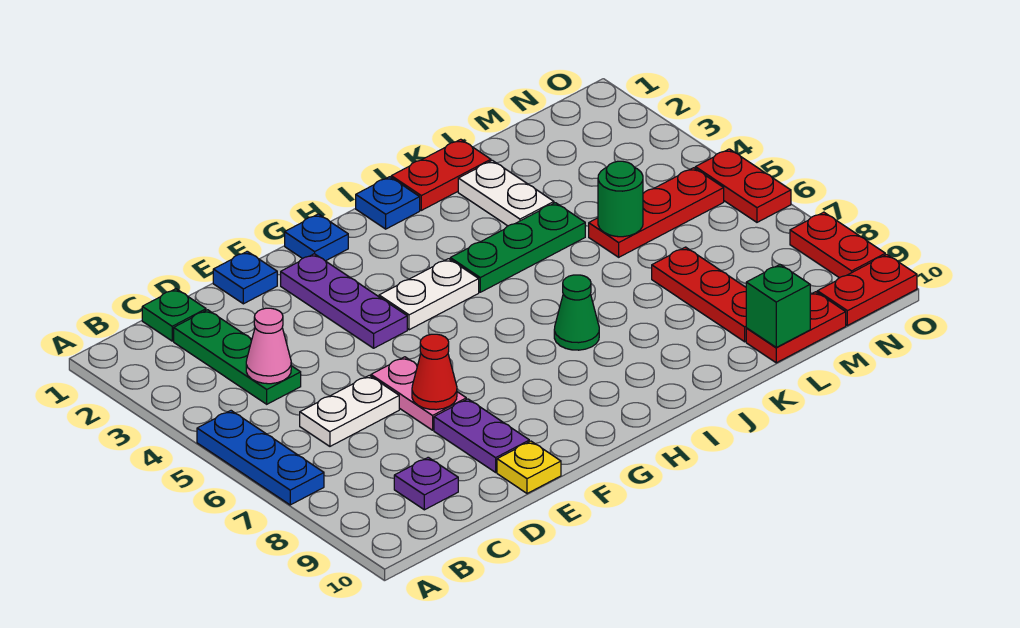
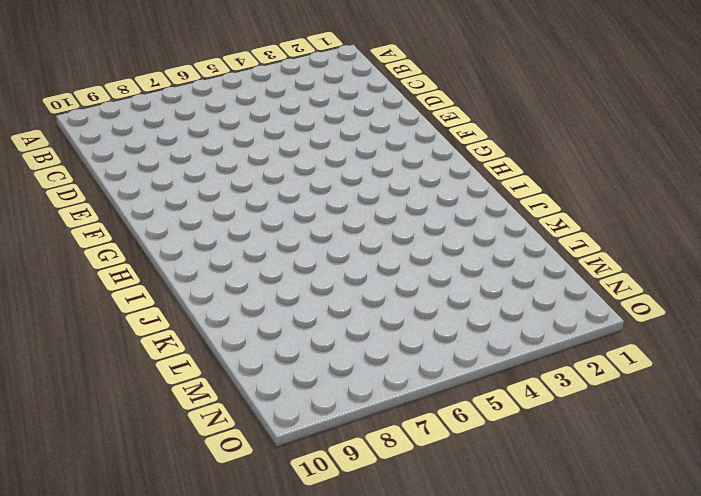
none -> blue plate A5:A7 level 1
none -> green plate C1 level 1
none -> green plate C2:C4 level 1

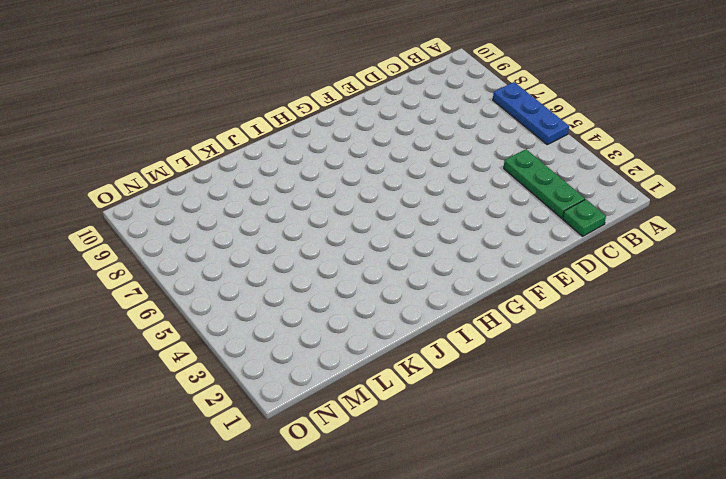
none -> white plate C6:D6 level 1
none -> purple plate C9 level 1
none -> blue plate E1 level 1

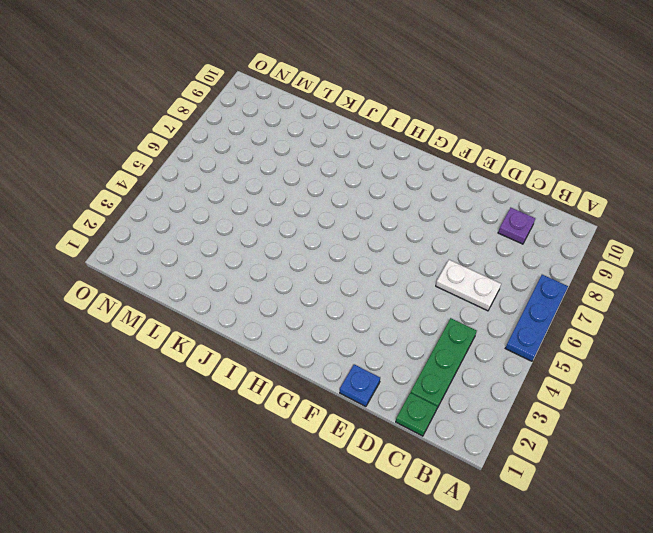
none -> pink plate E6:E7 level 1
none -> purple plate E8:E9 level 1
none -> yellow plate E10 level 1

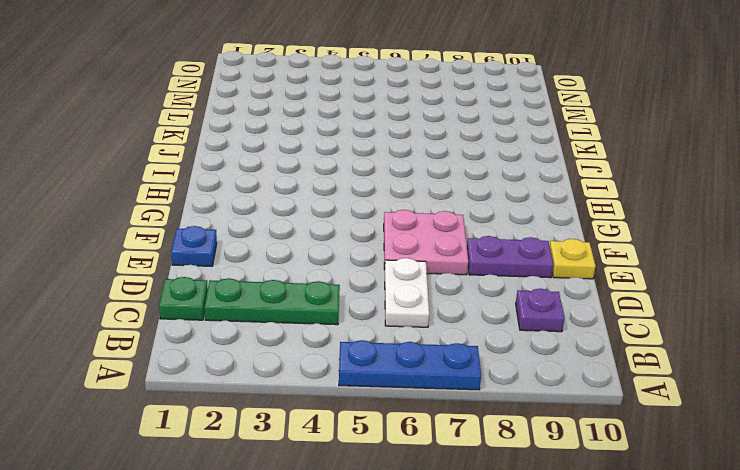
pink plate E6:F7 level 1 -> pink plate E6:E7 level 1
none -> purple plate F2:F4 level 1
none -> blue plate G1 level 1
none -> white plate G4:H4 level 1

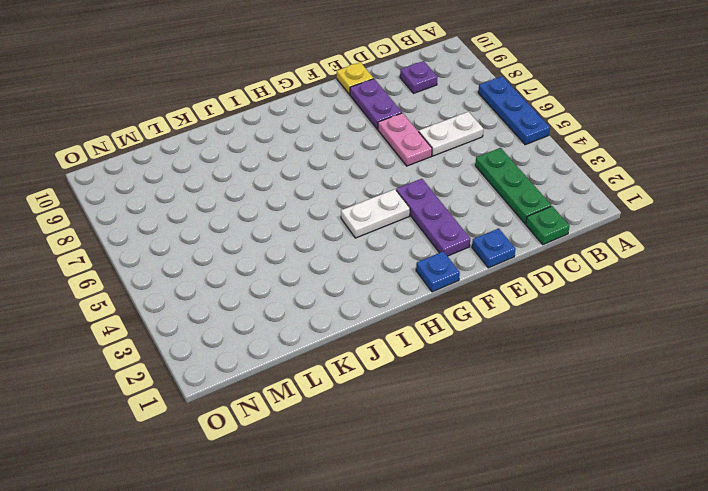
none -> blue plate I1 level 1
none -> green plate I4:K4 level 1
none -> green cone I7 level 1

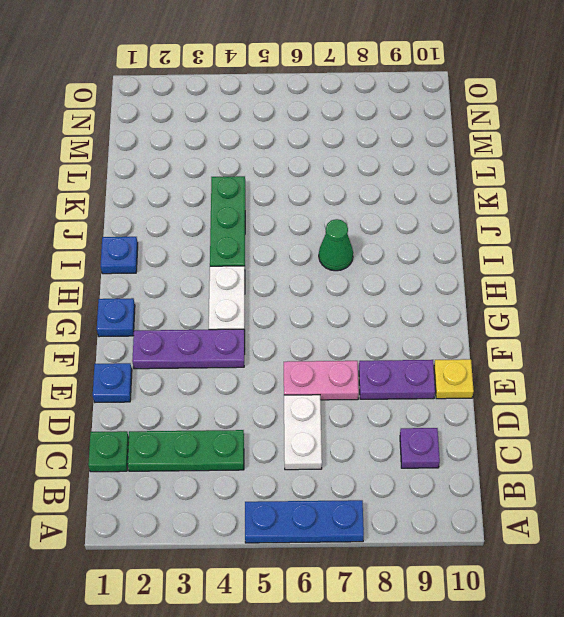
none -> red plate J1:K1 level 1
none -> white plate K2:K3 level 1
none -> red plate L5:N5 level 1

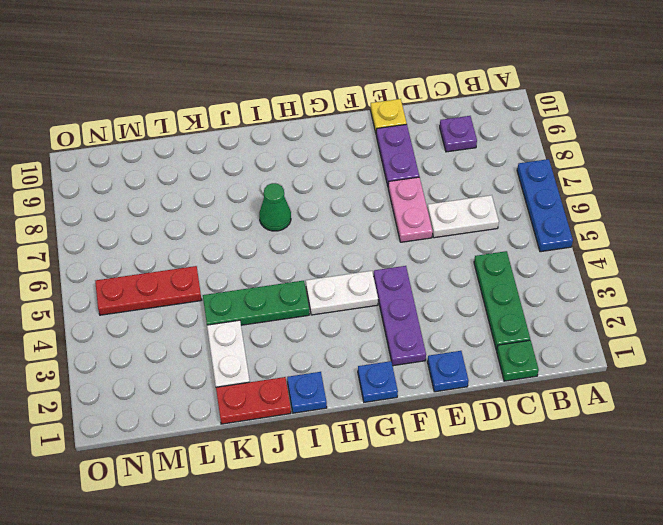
none -> red plate L7:L9 level 1
none -> red plate L10:M10 level 1
none -> red plate N10:O10 level 1

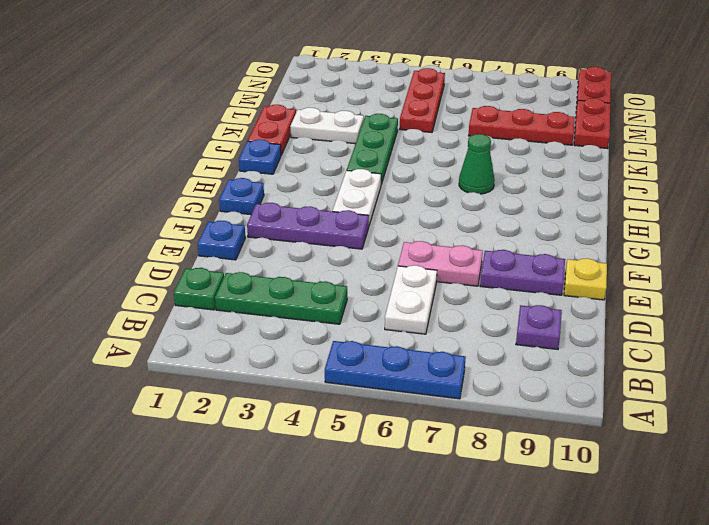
none -> red plate O5:O6 level 1
none -> red plate O8:O9 level 1
none -> pink cone C4 level 2

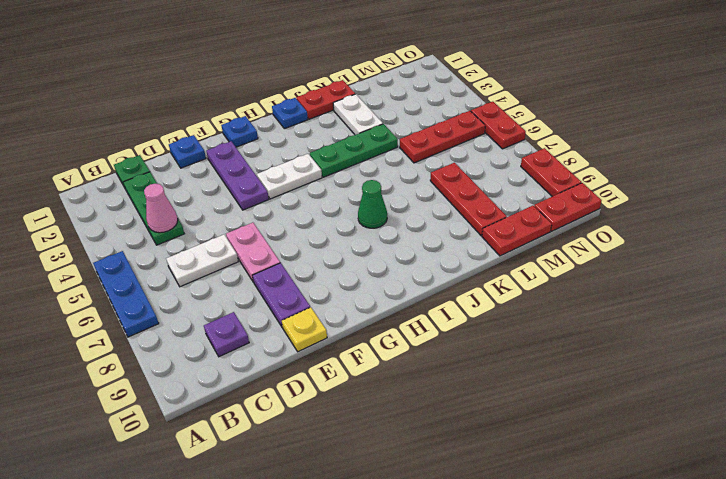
none -> red cone E7 level 2
none -> green round brick L5 level 2
none -> green brick L10 level 2

